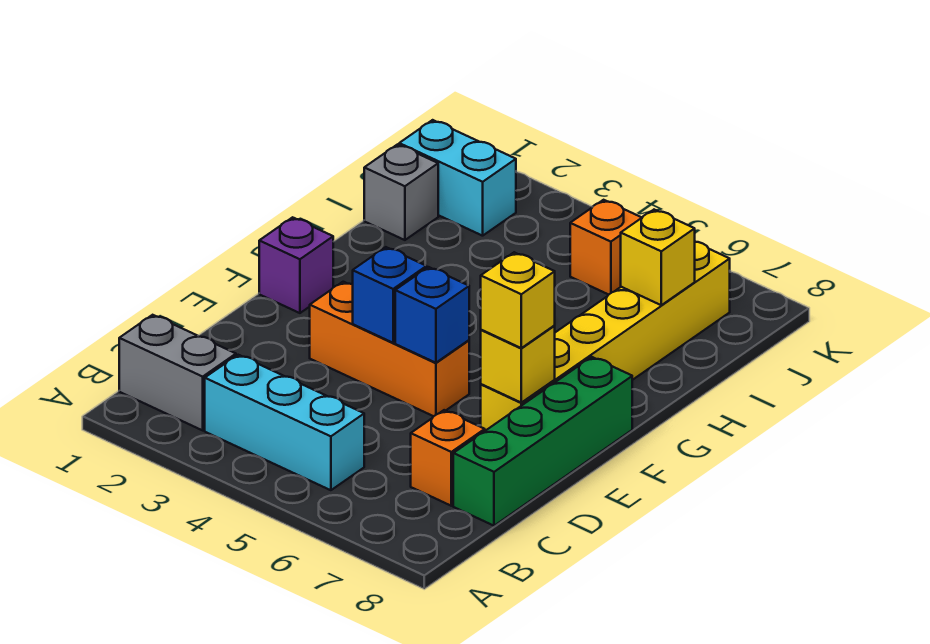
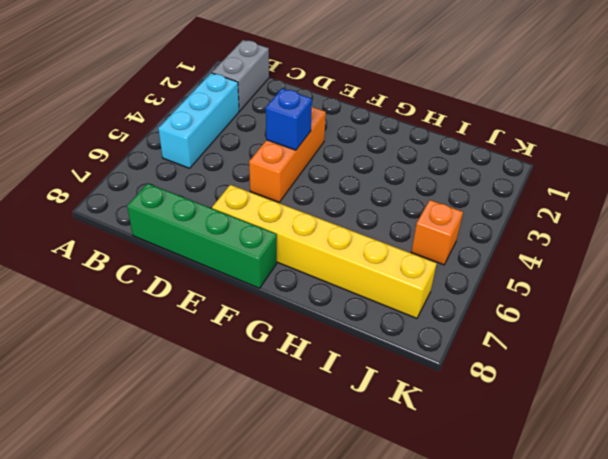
none -> orange brick C7 level 1
none -> purple brick F1 level 1
none -> grey brick I1 level 1

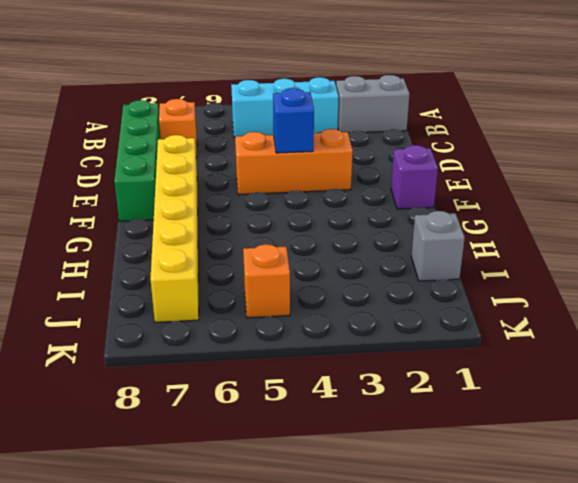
none -> cyan brick J1:J2 level 1
none -> blue brick E5 level 2
none -> yellow brick E7 level 2

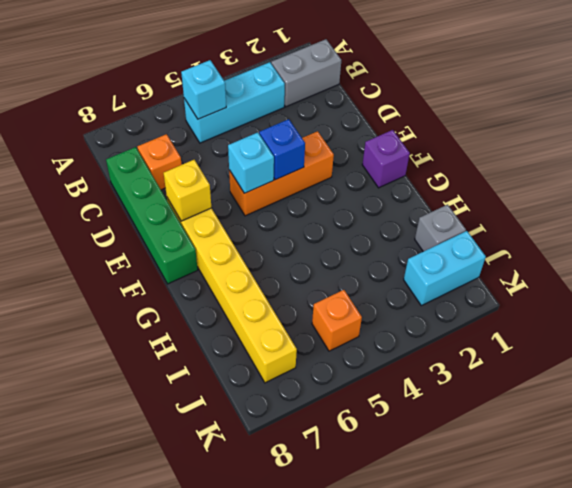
cyan brick B5 level 2 -> none
cyan brick E5 level 2 -> blue brick E5 level 2
none -> yellow brick I7 level 2
none -> yellow brick E7 level 3

